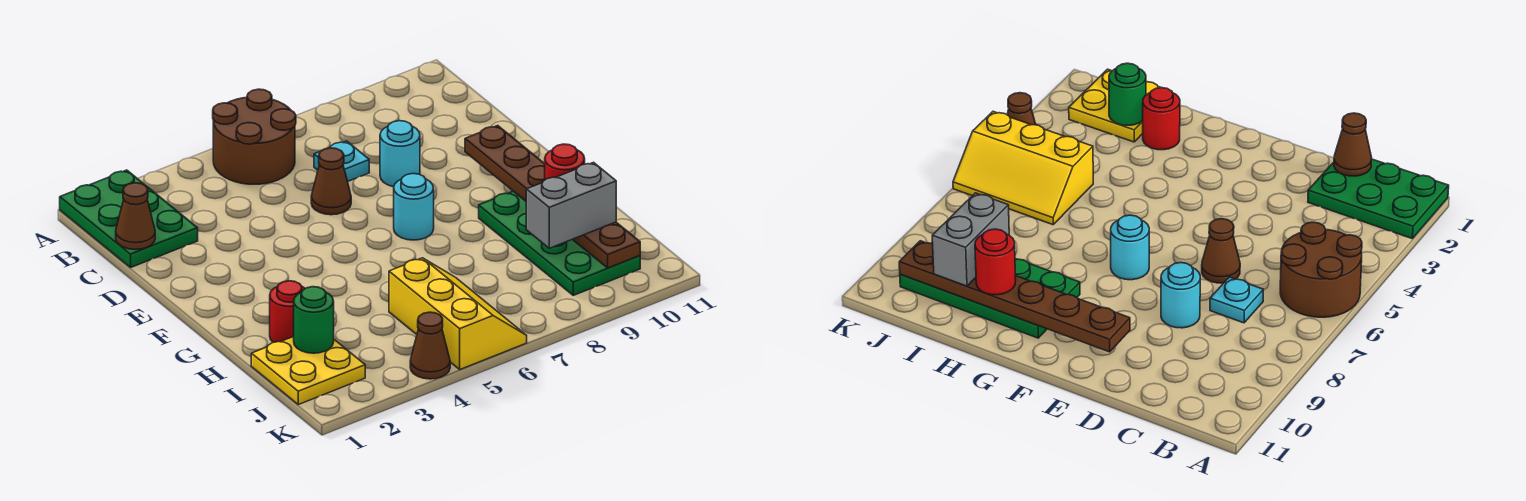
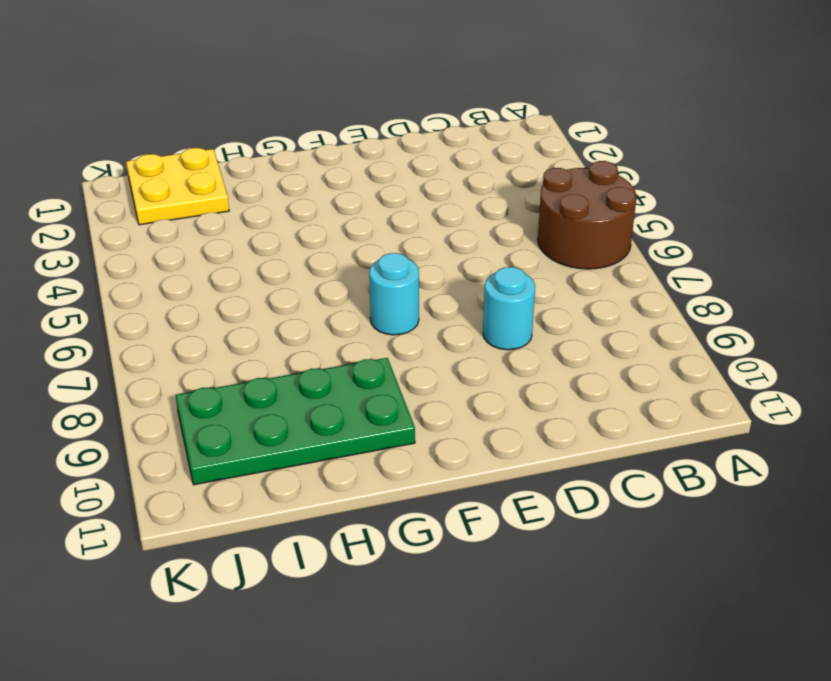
none -> green plate A1:C2 level 1
none -> cyan plate C7 level 1
none -> brown cone D6 level 1

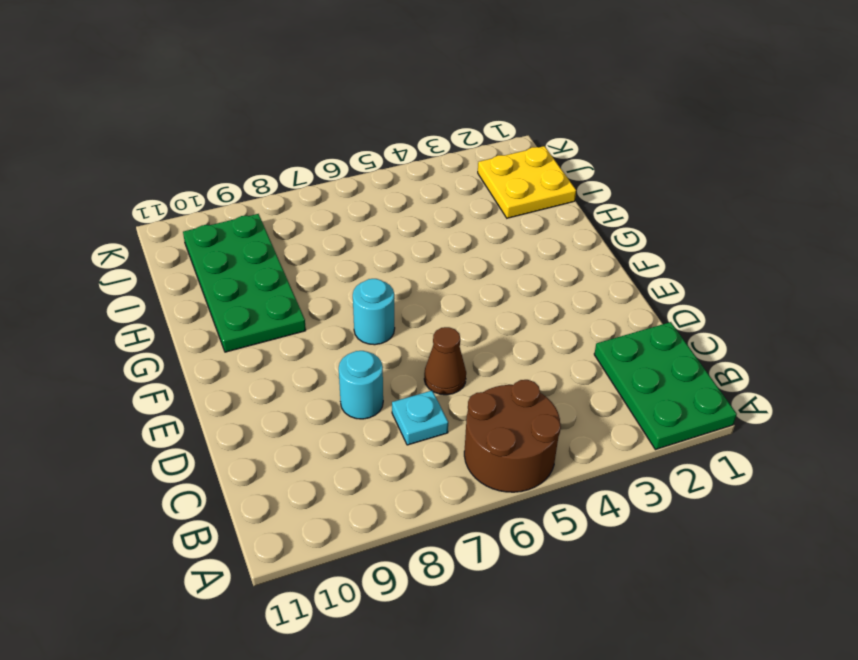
none -> red round brick H2 level 1
none -> yellow slope I5:K6 level 1 top 5
none -> brown cone K4 level 1

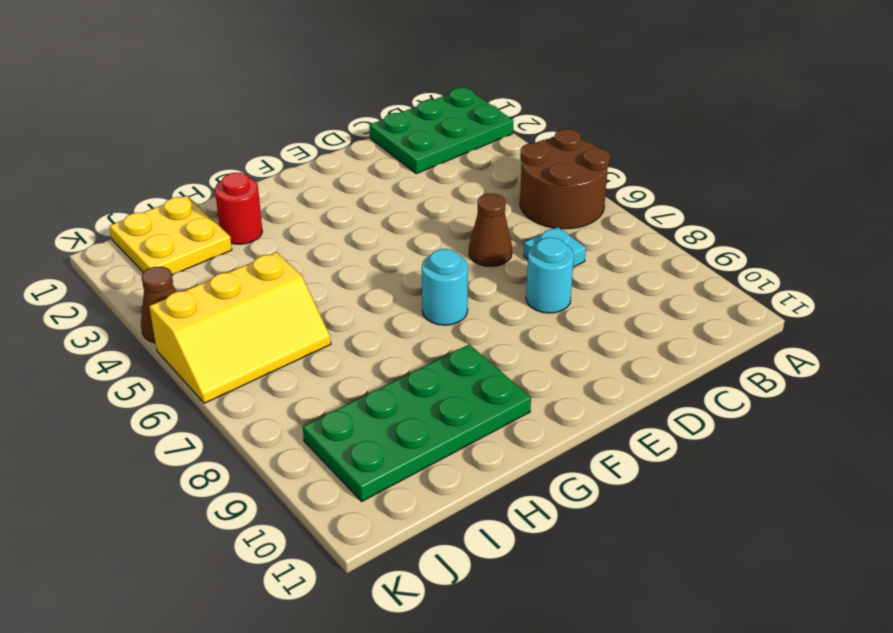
none -> brown cone C1 level 2
none -> brown plate E10:J10 level 2
none -> green round brick I2 level 2

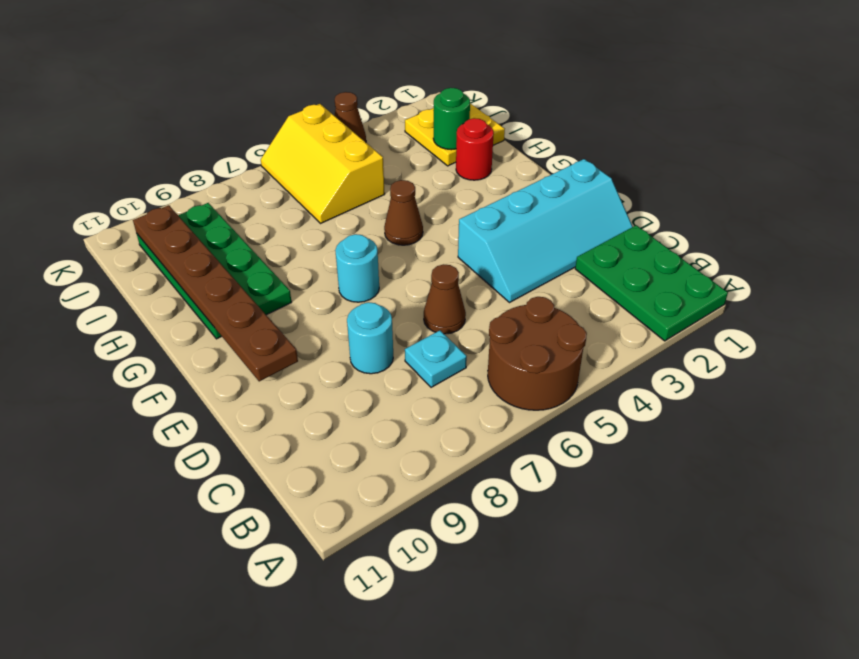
cyan slope D1:E4 level 1 top E -> none
brown cone G5 level 1 -> brown cone C1 level 2
none -> red round brick H10 level 3
none -> grey brick I9:I10 level 3

